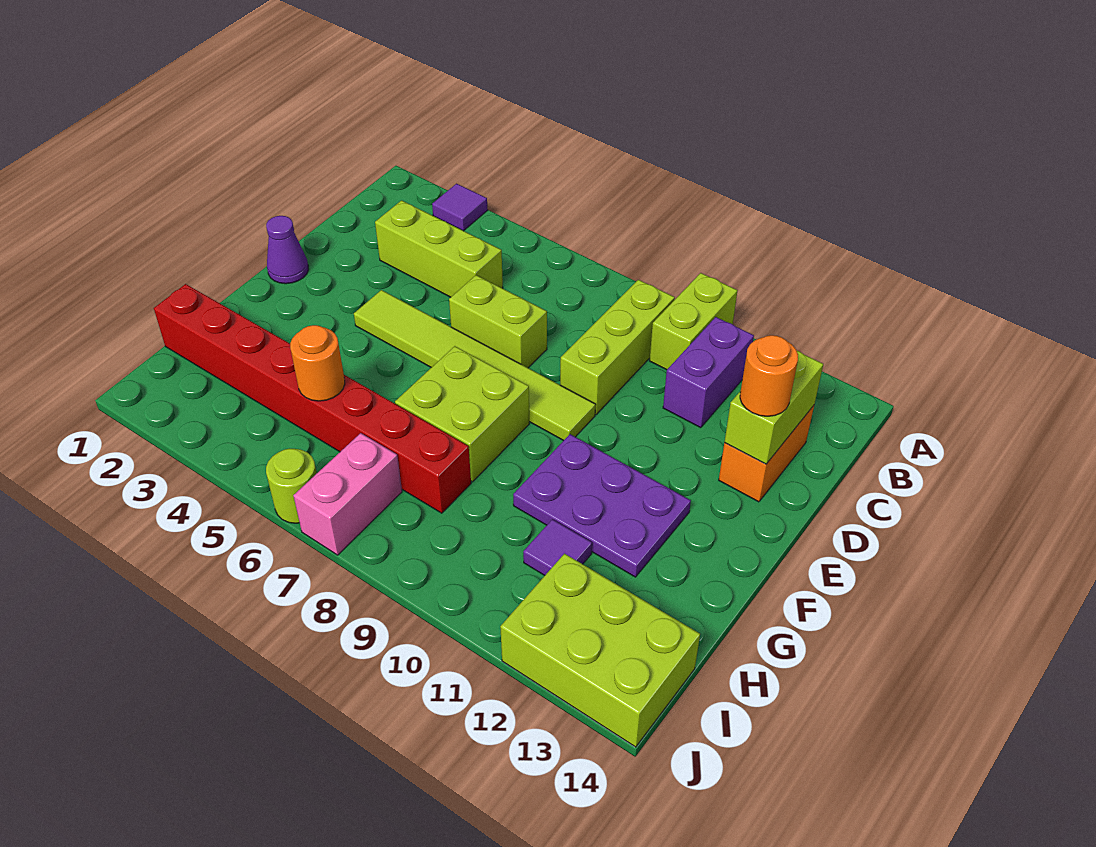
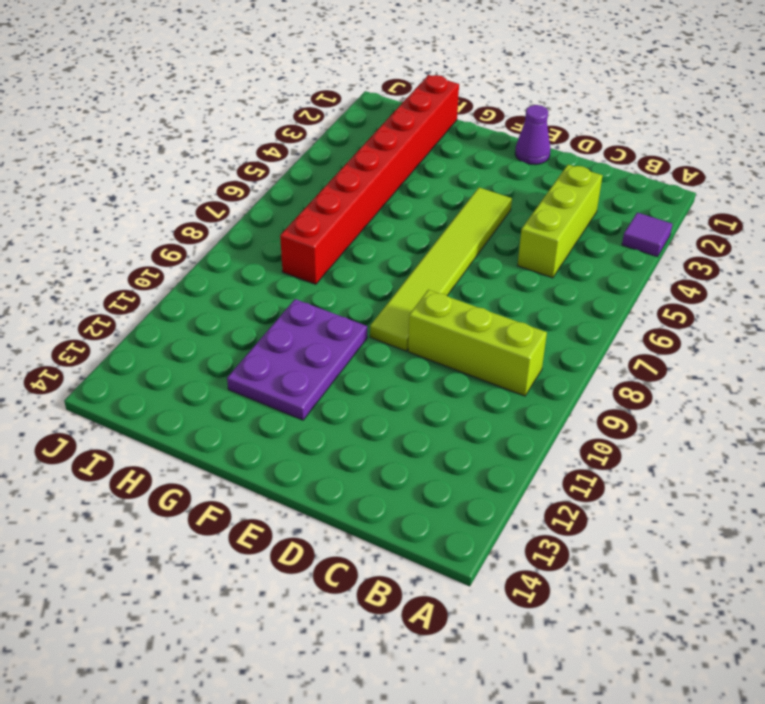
none -> lime brick A10:B10 level 1
none -> purple brick B11:C11 level 1
none -> orange brick C13:D13 level 1

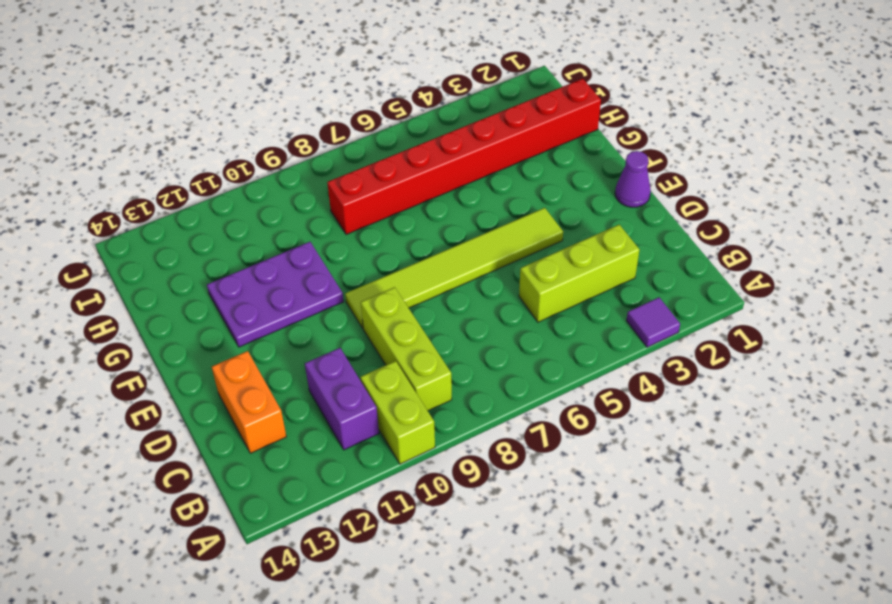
none -> lime brick D6:D7 level 1
none -> lime brick F7:G8 level 1
none -> purple tile H11 level 1

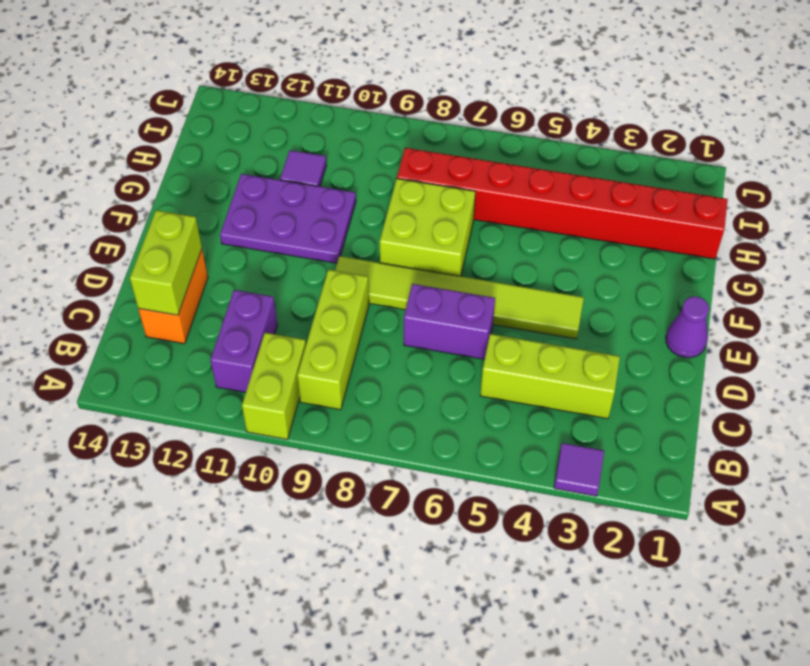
purple brick D6:D7 level 1 -> lime brick D6:D7 level 1
none -> pink brick I7:J7 level 1
none -> lime brick I12:J14 level 1
none -> lime round brick J6 level 1

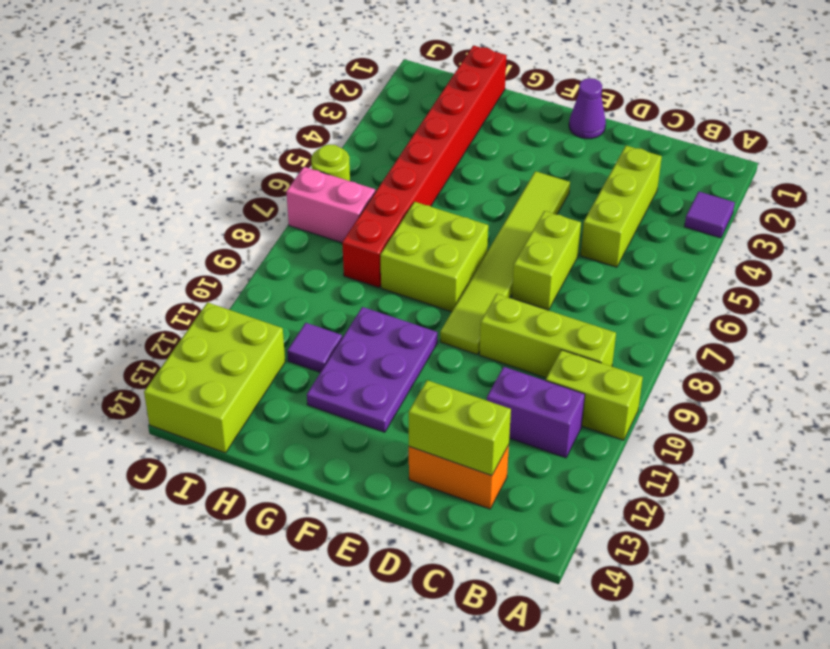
none -> orange round brick H5 level 2
none -> orange round brick D13 level 3

